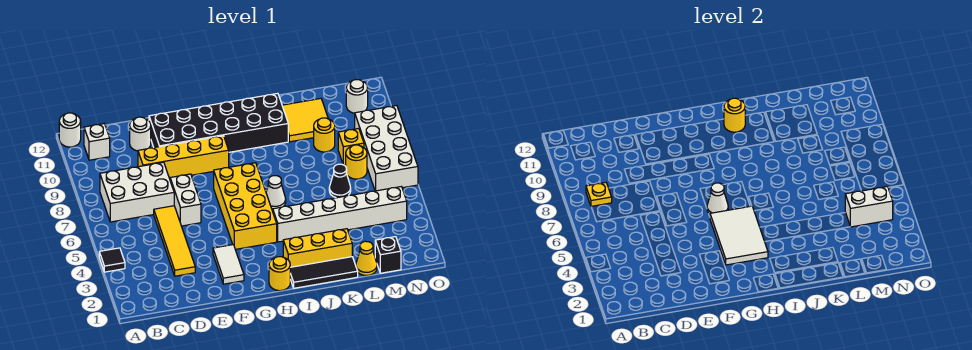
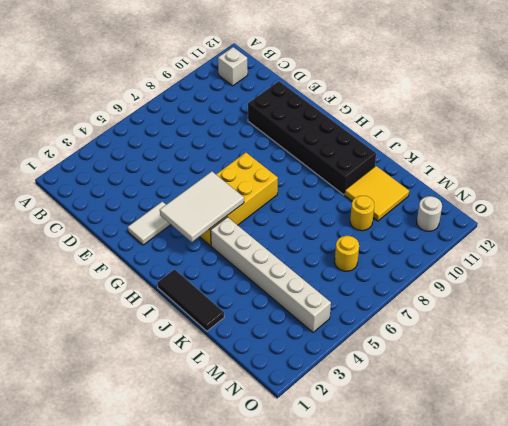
none -> black tile A4 level 1
none -> white round brick A12 level 1
none -> white brick B7:D8 level 1
none -> yellow tile D3:D6 level 1

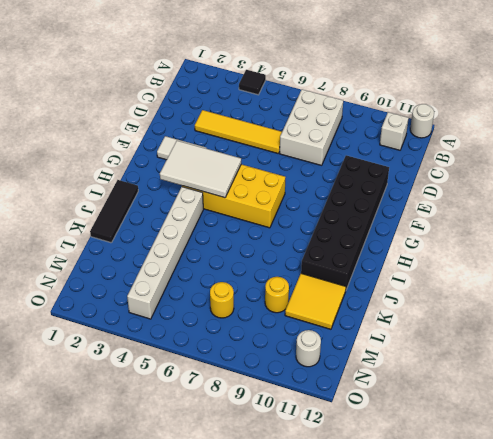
none -> yellow brick D9:G9 level 1
none -> white round brick D11 level 1
none -> white brick E6:E7 level 1
none -> yellow round brick H1 level 1

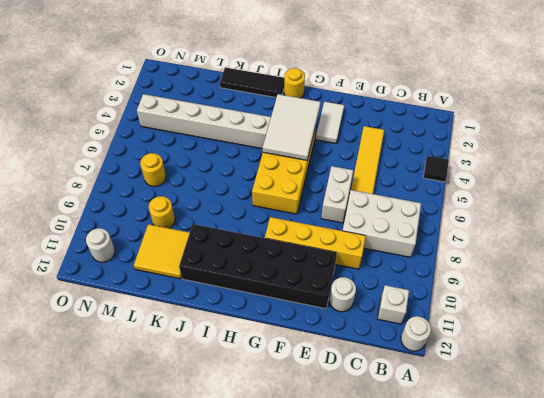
none -> yellow brick I2:K2 level 1
none -> white cone I6 level 1
none -> yellow cone L1 level 1
none -> black cone L6 level 1

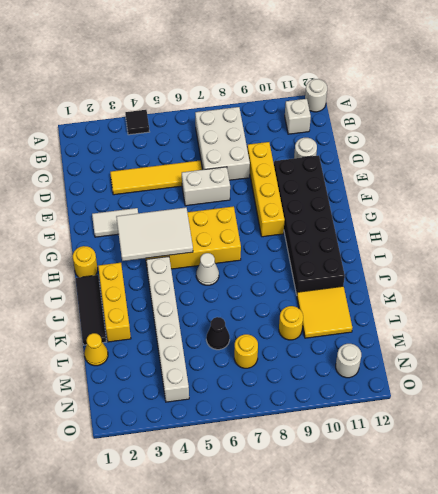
none -> black brick M1 level 1
none -> yellow brick M8 level 1
none -> white brick N6:O9 level 1
none -> yellow plate B8 level 2

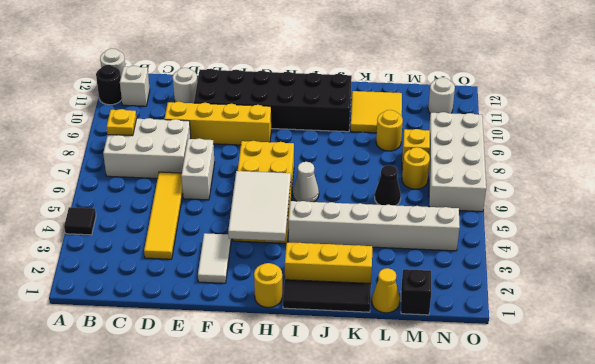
black round brick A11 level 1 -> none
none -> white cone G6 level 2
none -> yellow round brick I11 level 2
none -> white brick M4:N4 level 2

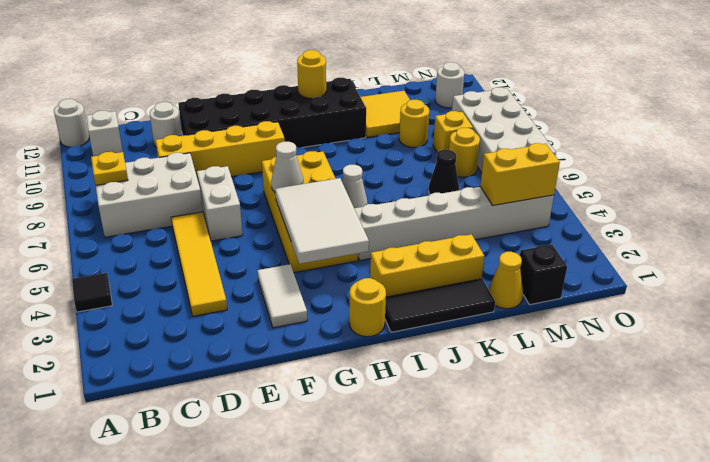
yellow brick M4:N4 level 2 -> white brick M4:N4 level 2

